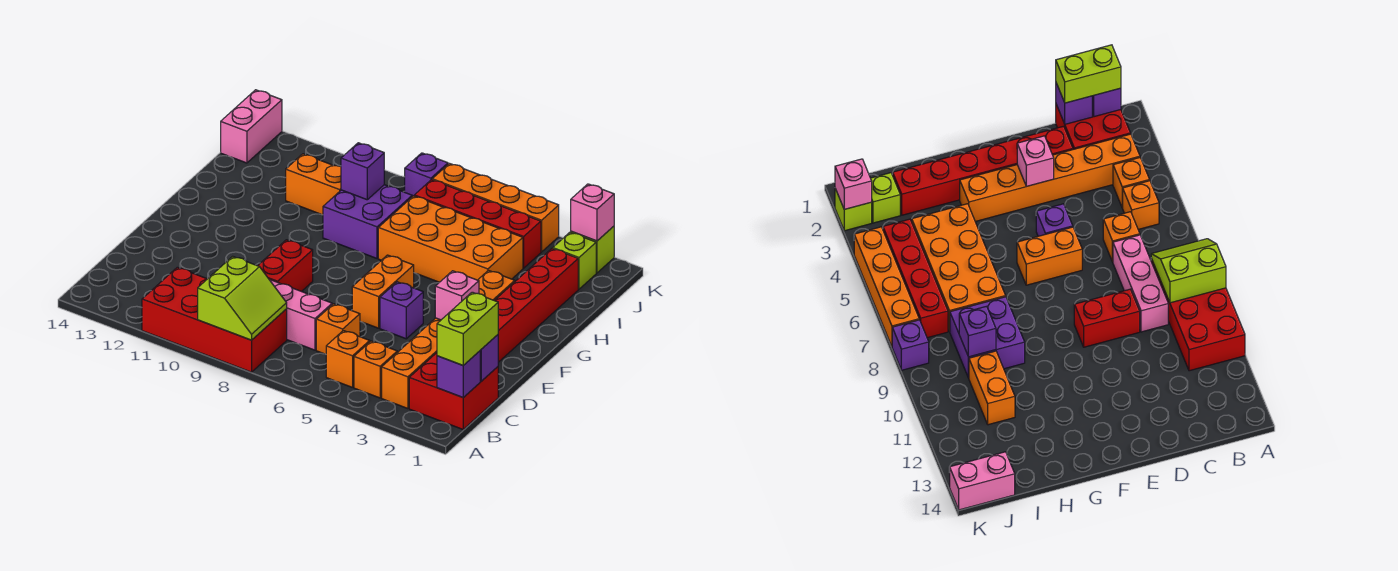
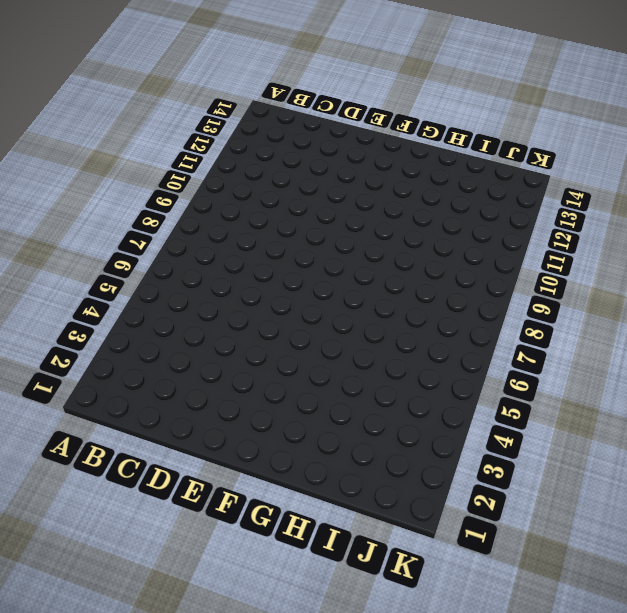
none -> red brick A8:B11 level 1
none -> red brick B1:C2 level 1
none -> orange brick B3:G3 level 1

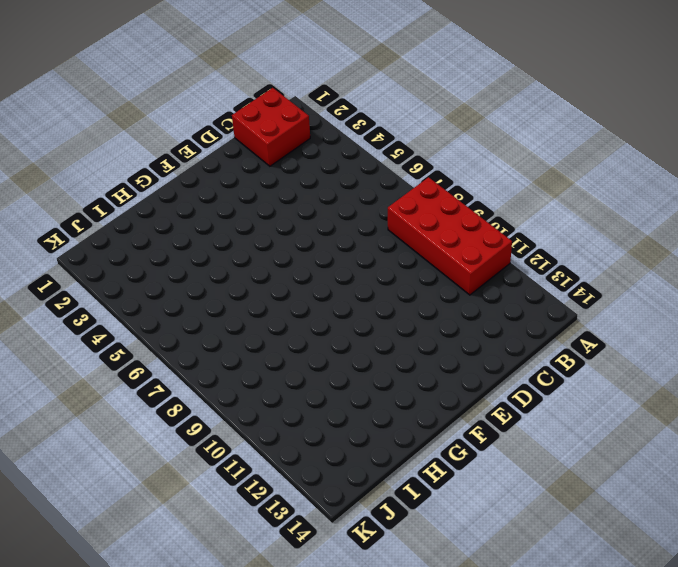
none -> orange brick B3:G3 level 1
none -> orange brick B4 level 1
none -> orange brick B5 level 1

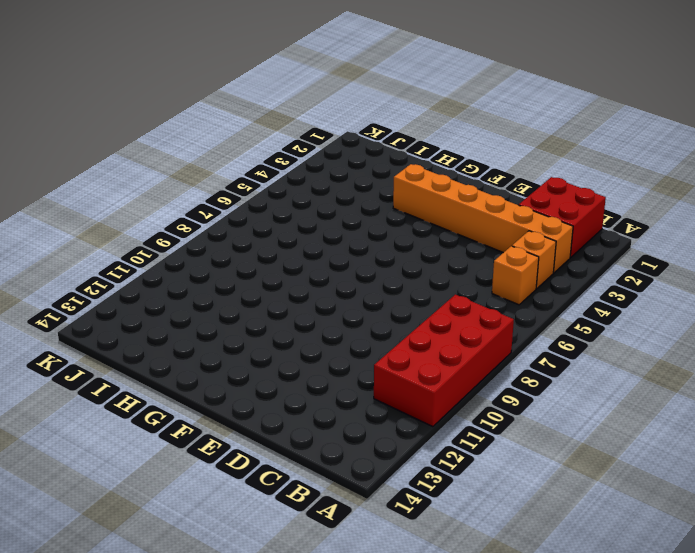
none -> orange brick C6 level 1
none -> pink brick C7:C9 level 1
none -> red brick D2:I2 level 1

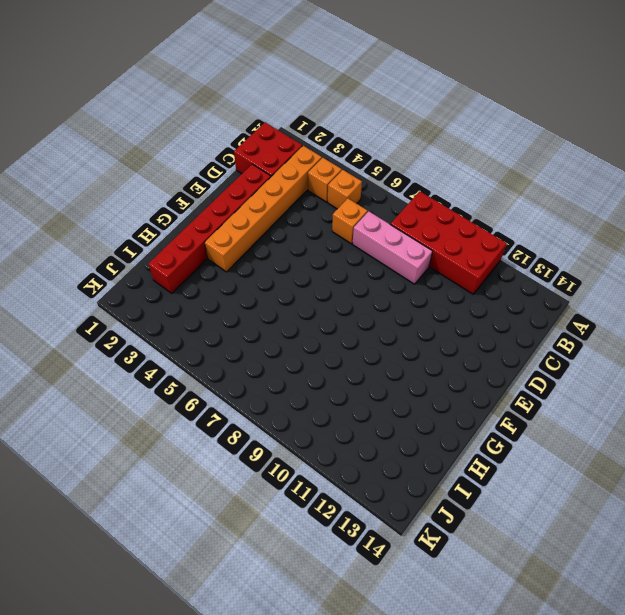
none -> red brick D9:E9 level 1
none -> purple brick E5 level 1
none -> orange brick E6:F6 level 1

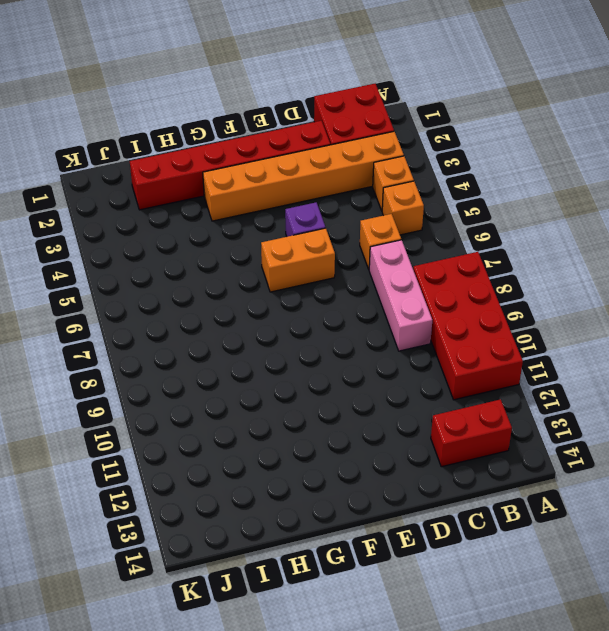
red brick B13:C13 level 1 -> red brick D9:E9 level 1
none -> orange brick H4:I7 level 1
none -> purple brick H8:I9 level 1
none -> orange brick I10:I11 level 1

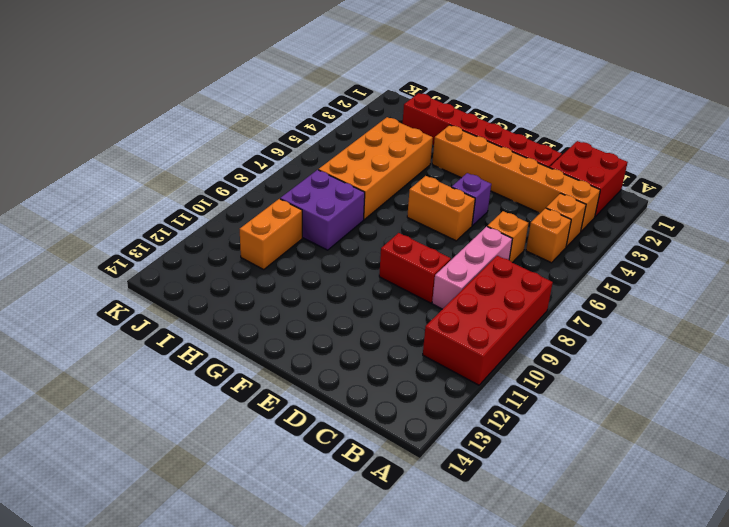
none -> lime brick J2 level 1
none -> red brick J4:J7 level 1
none -> pink brick J14:K14 level 1

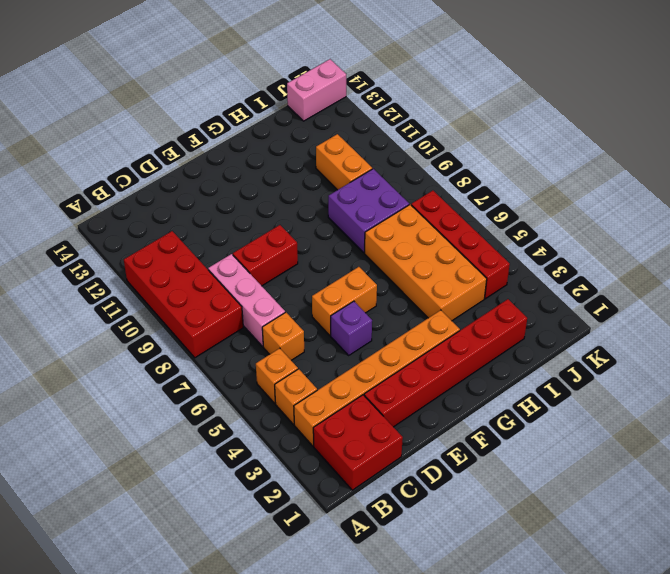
none -> lime brick J2 level 1
none -> lime brick K2 level 1
none -> orange brick K4:K7 level 1

